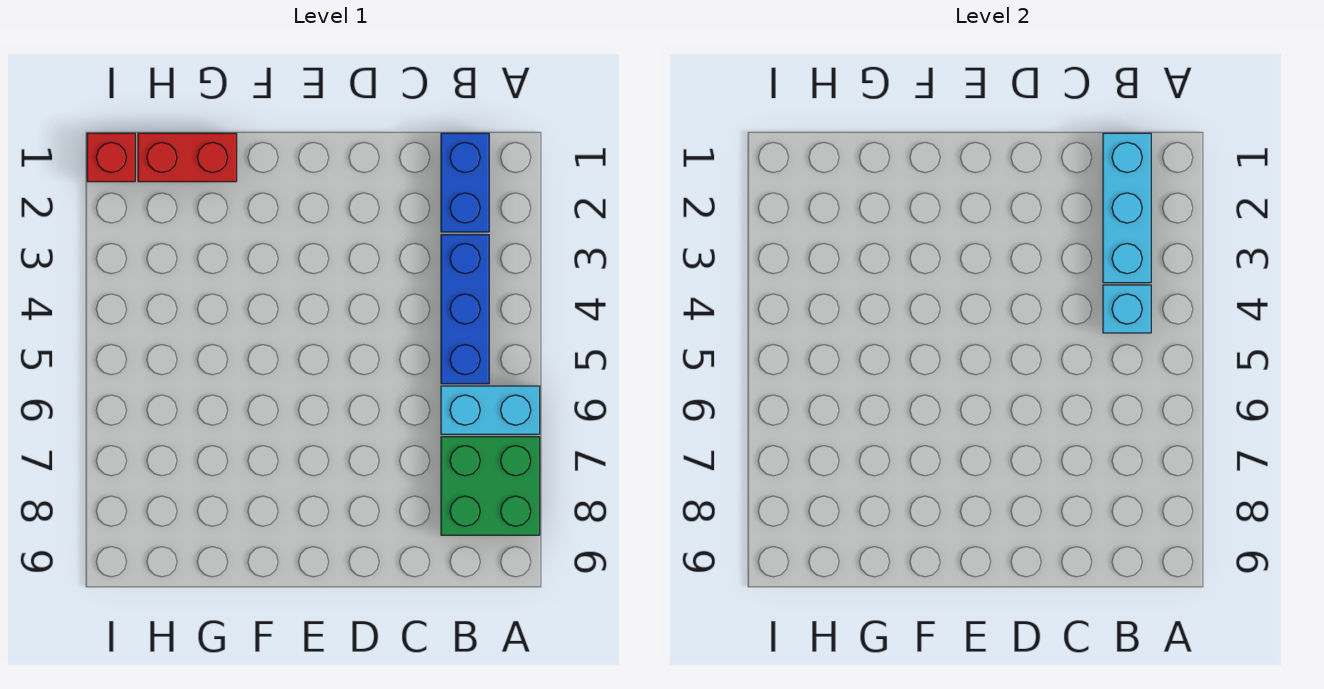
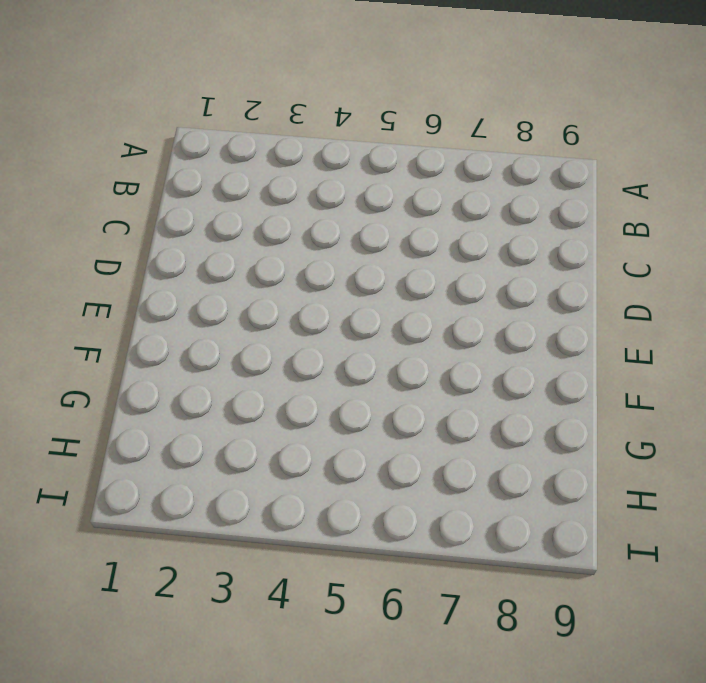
none -> cyan brick A6:B6 level 1
none -> green brick A7:B8 level 1

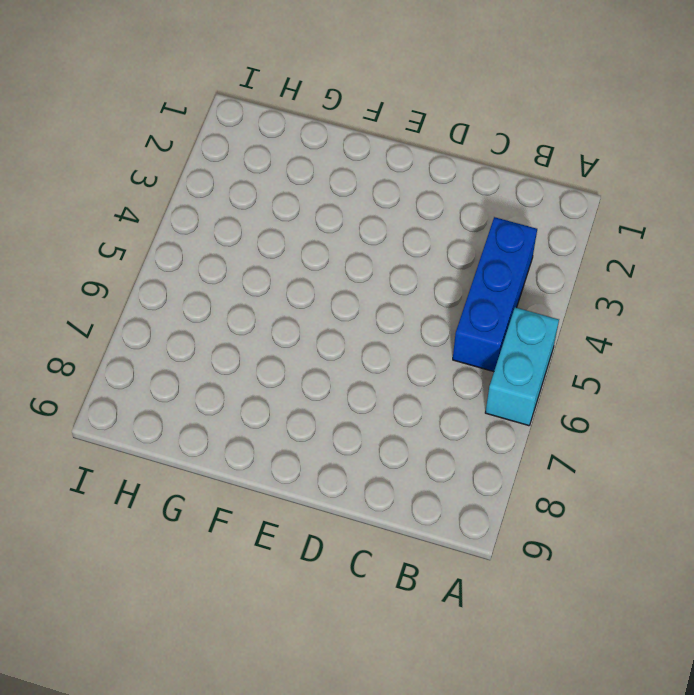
cyan brick A5:A6 level 1 -> cyan brick A6:B6 level 1
none -> green brick A7:B8 level 1
none -> blue brick B1:B2 level 1

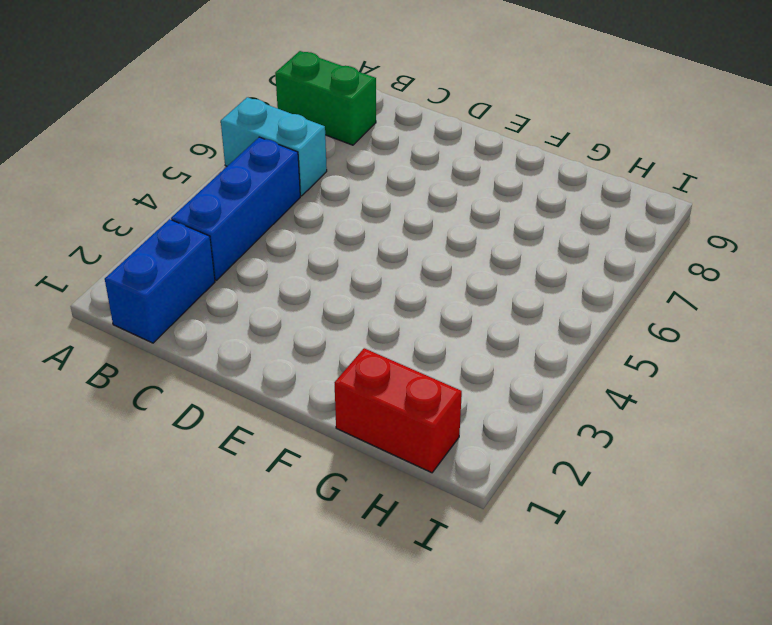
green brick A8:B8 level 1 -> green brick A7:B8 level 1
none -> red brick I1 level 1
none -> cyan brick B1:B3 level 2

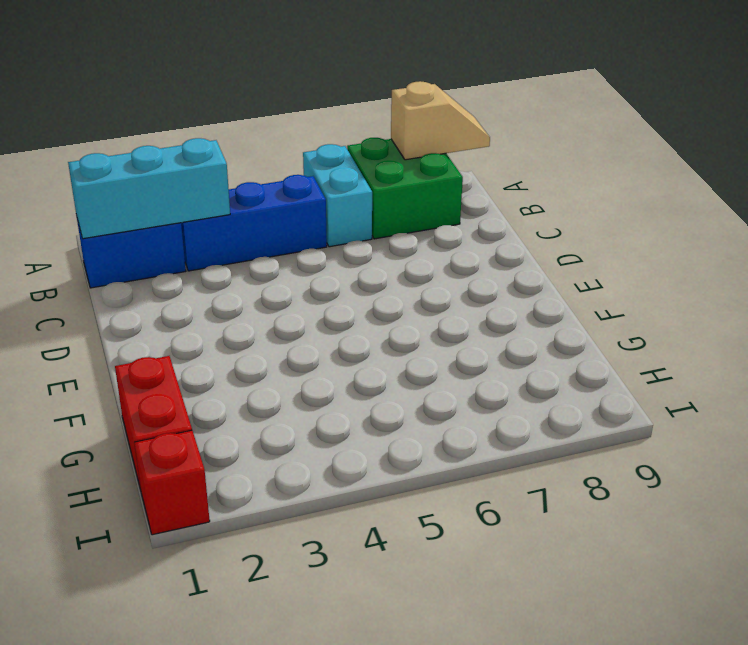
tan slope A8:A9 level 2 top 8 -> none
none -> cyan brick B4 level 2

